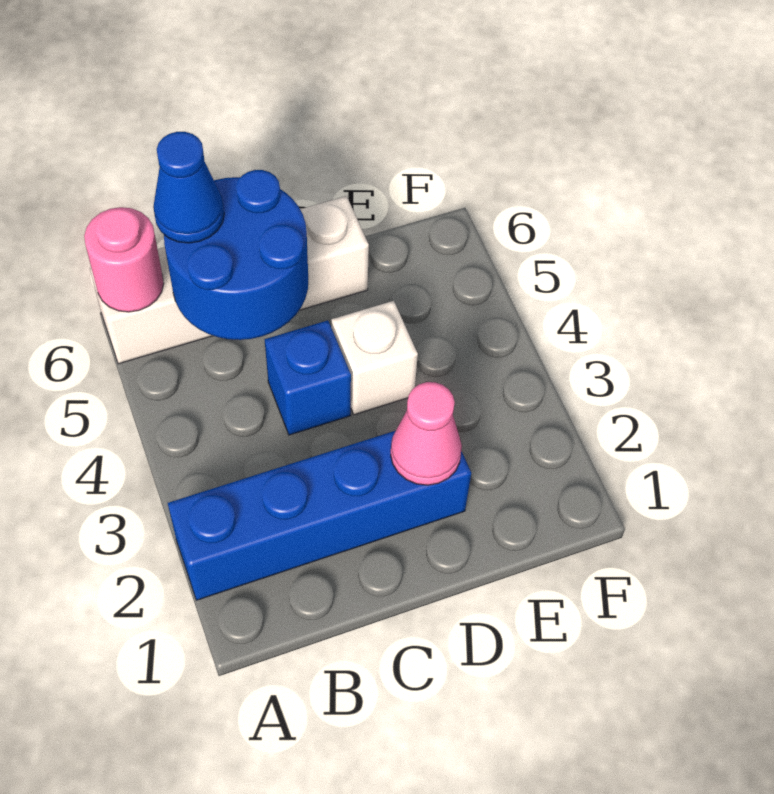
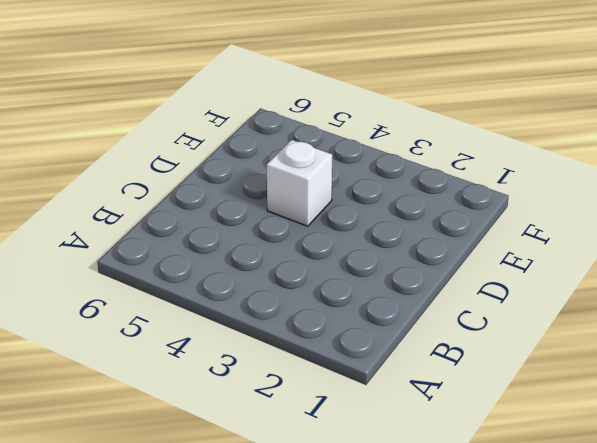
none -> blue brick A2:D2 level 1
none -> white brick A6:D6 level 1

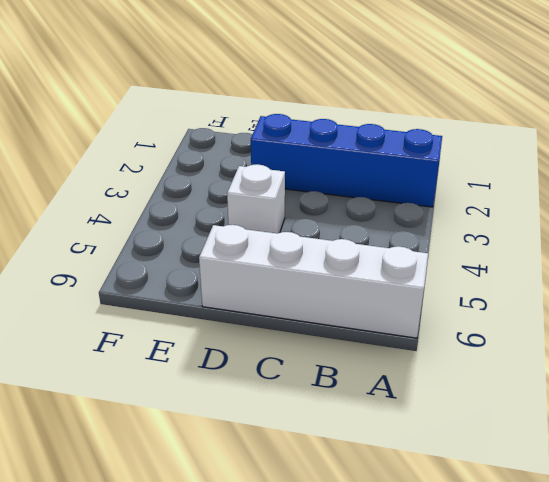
none -> blue brick C4 level 1
none -> pink round brick A6 level 2

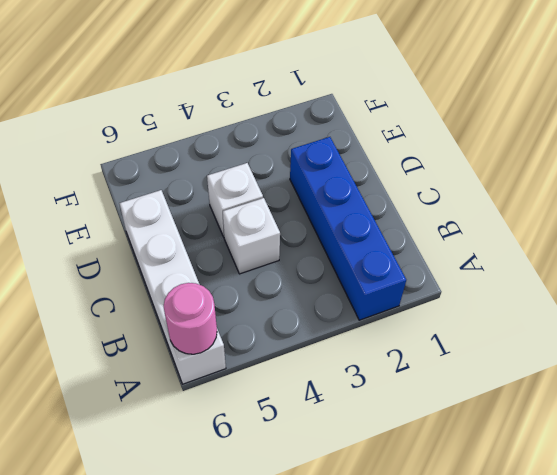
white brick C4 level 1 -> blue brick C4 level 1
none -> blue round brick B5:C6 level 2
none -> pink cone D2 level 2

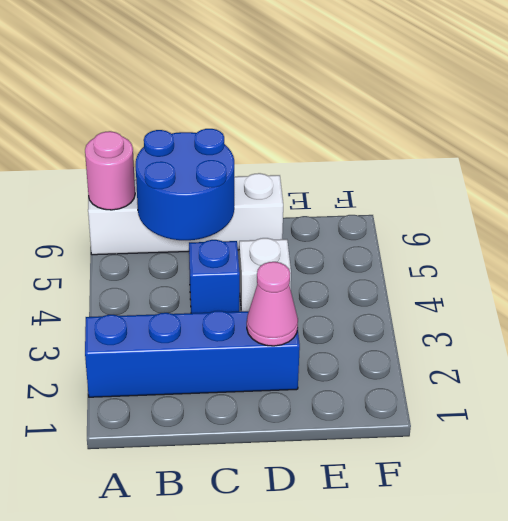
none -> blue cone B6 level 3

